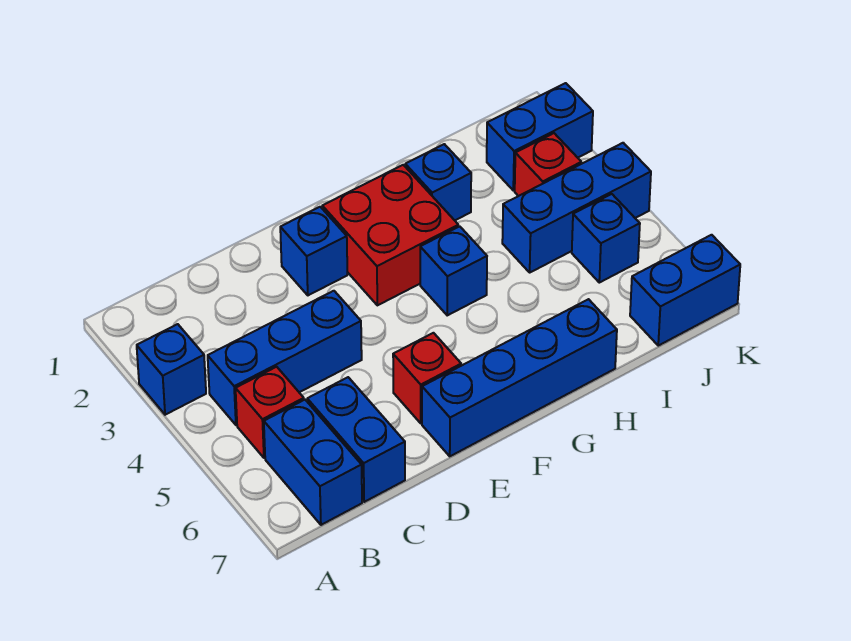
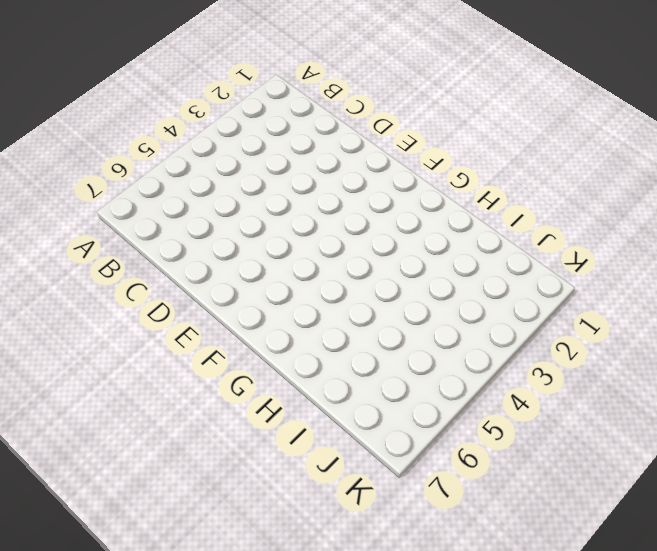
none -> blue brick A3 level 1
none -> blue brick B4:D4 level 1
none -> red brick B5 level 1

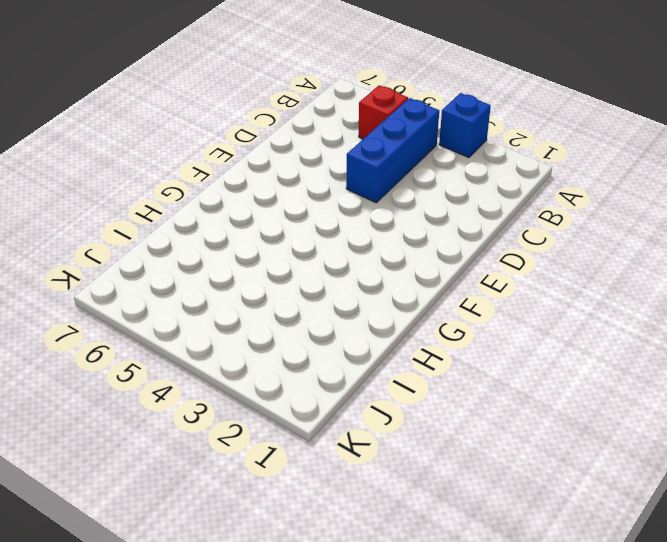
none -> blue brick B6:B7 level 1
none -> blue brick C6:C7 level 1
none -> blue brick E2 level 1

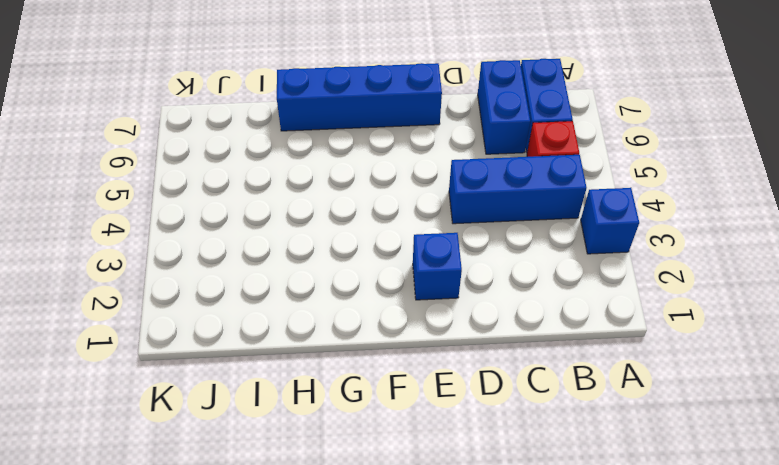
none -> red brick E6 level 1
none -> red brick F2:G3 level 1
none -> blue brick G4 level 1

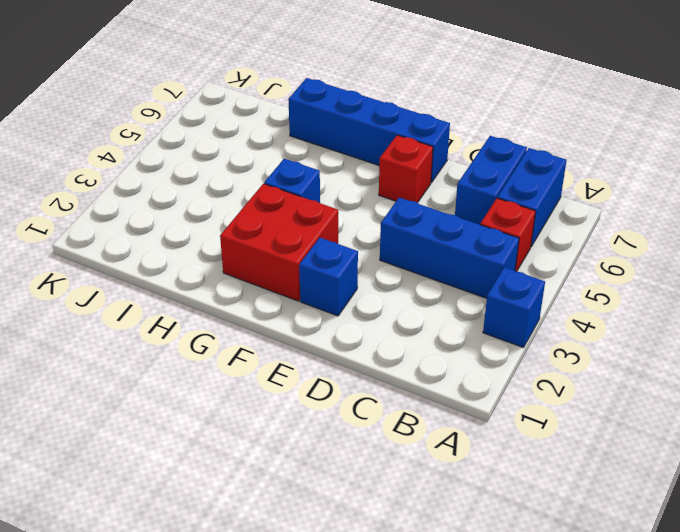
none -> blue brick H2 level 1
none -> blue brick I4:K4 level 1
none -> blue brick J2:K2 level 1

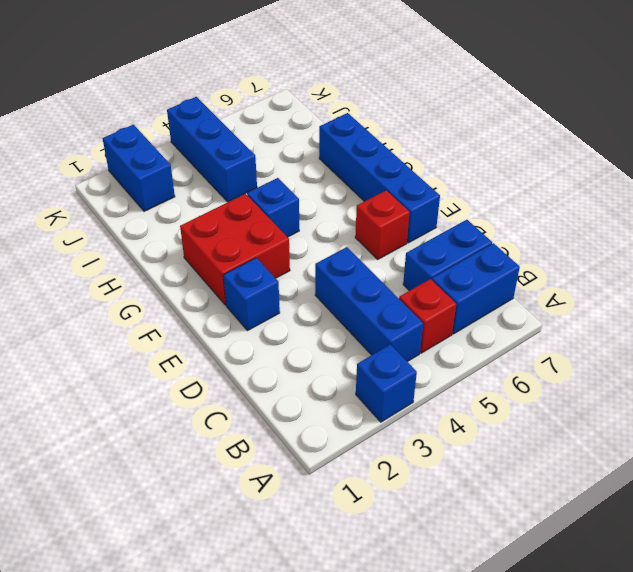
none -> blue brick H2 level 1
none -> red brick J3 level 1
none -> blue brick J5 level 1

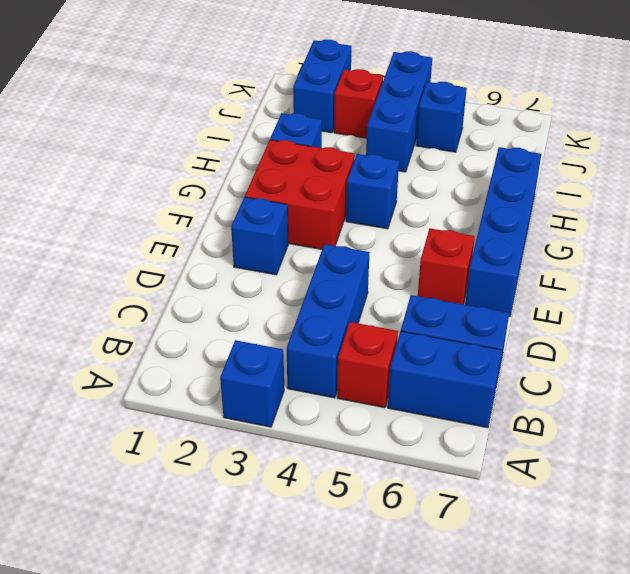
none -> blue brick J7:K7 level 1

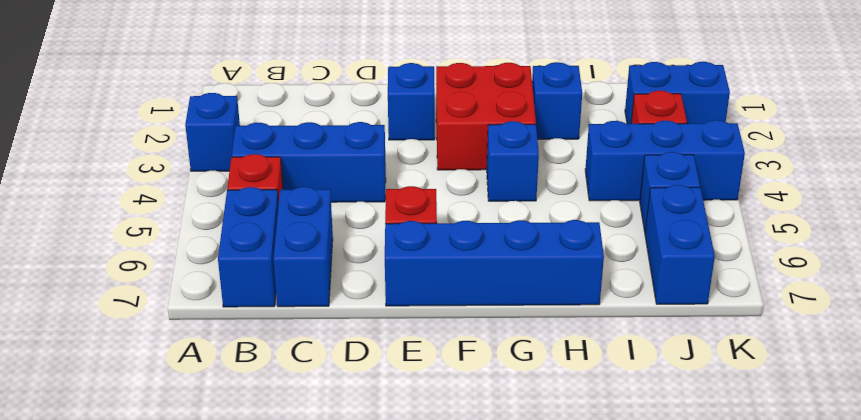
blue brick J6:J7 level 1 -> blue brick J7:K7 level 1

